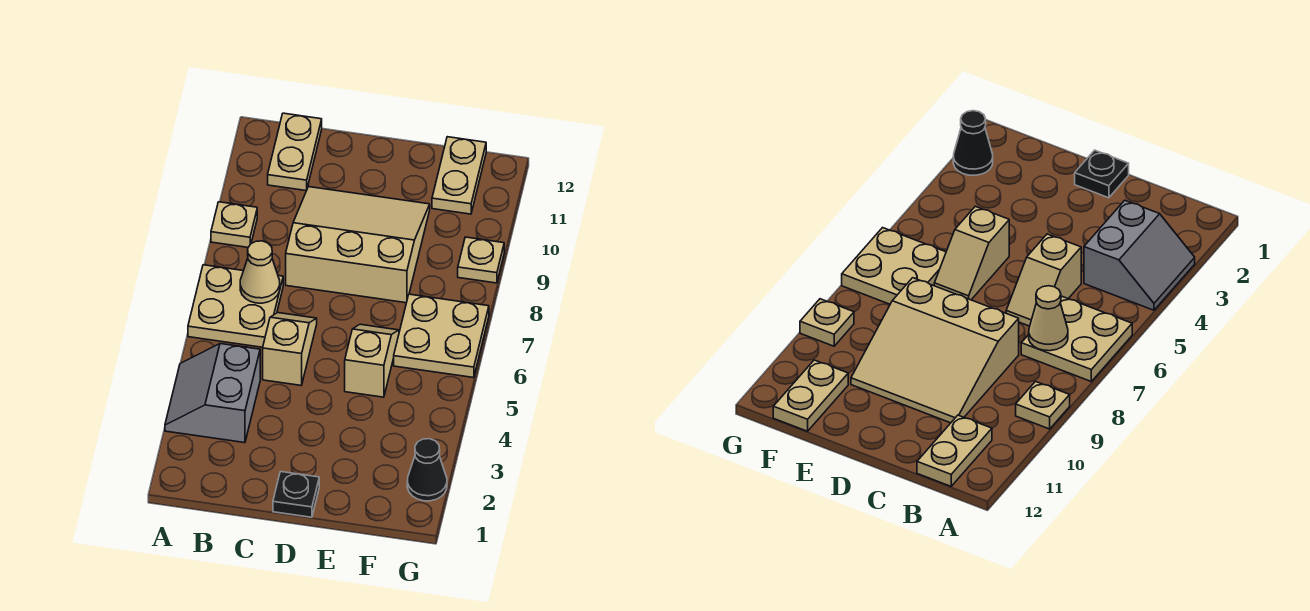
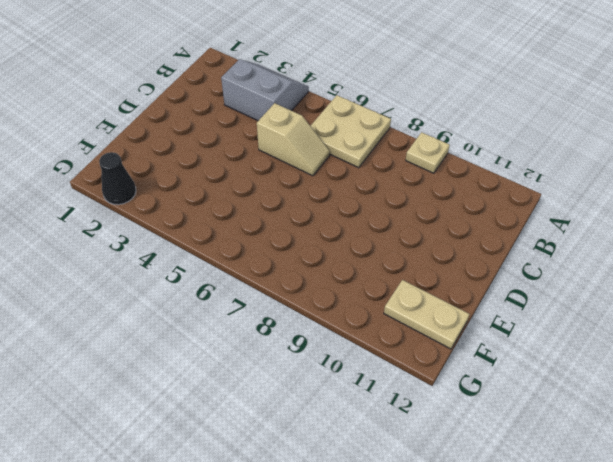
none -> tan plate B11:B12 level 1
none -> tan slope C8:E10 level 1 top 8
none -> black plate D1 level 1

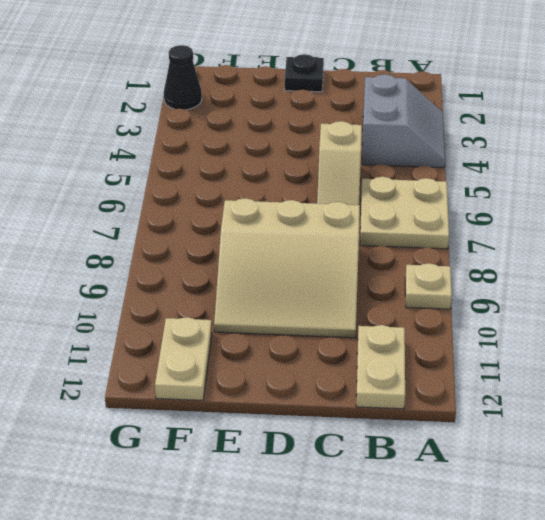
none -> tan slope E5:E6 level 1 top 5
none -> tan plate F6:G7 level 1
none -> tan plate G9 level 1

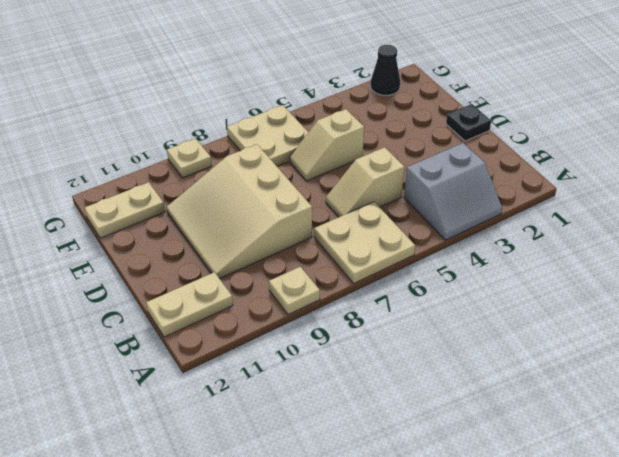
none -> tan cone B7 level 2

